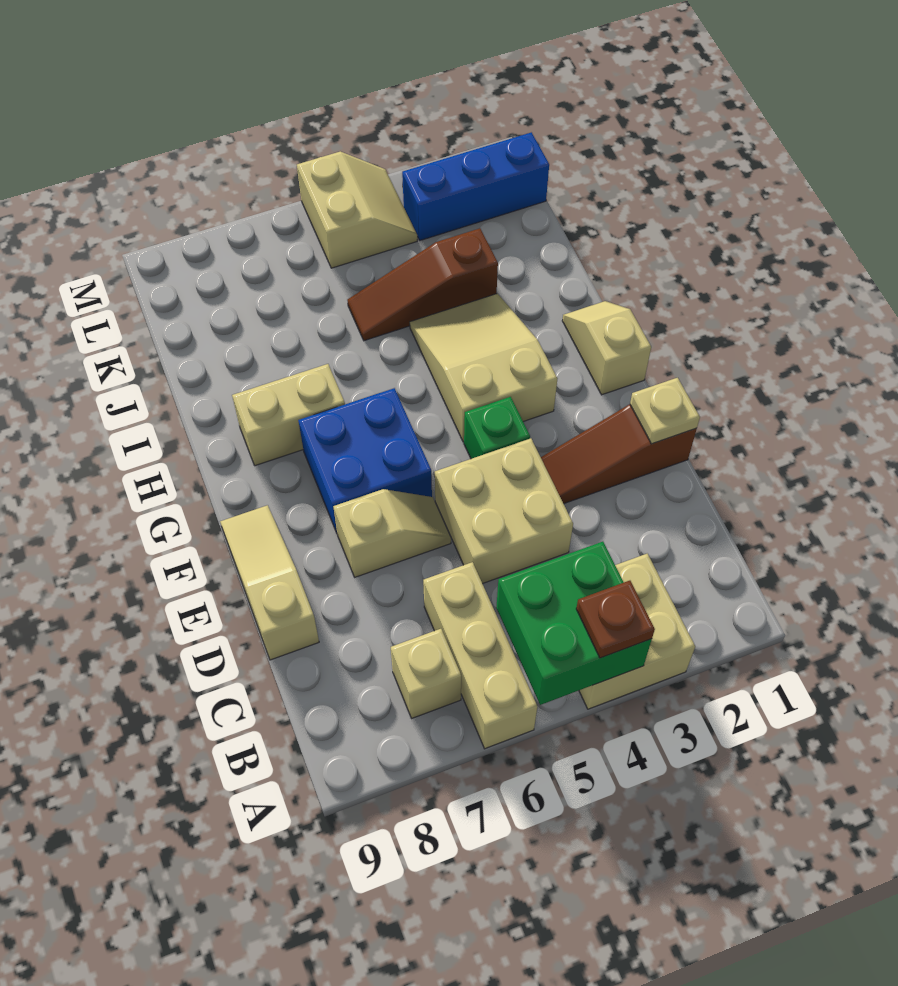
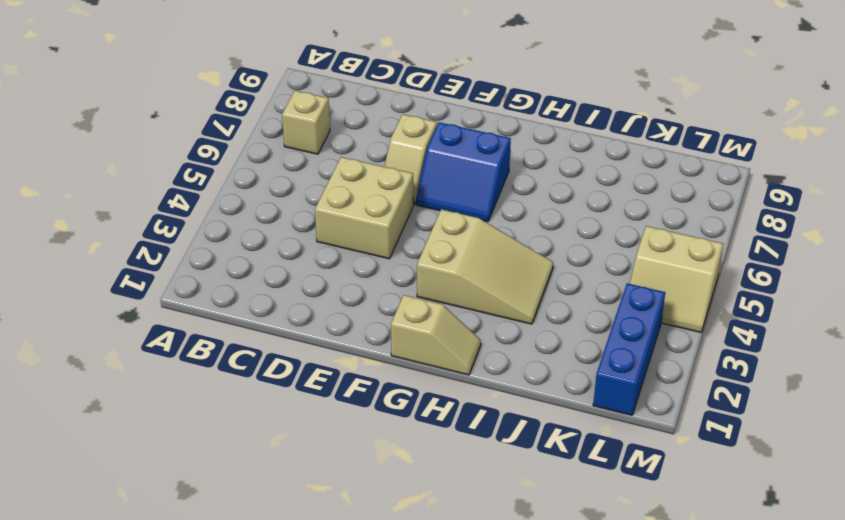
blue slope F6:G7 level 1 top 7 -> blue brick F6:G7 level 1
none -> tan brick A3:B4 level 1
none -> tan brick A6:C6 level 1
none -> tan slope D9:F9 level 1 top D

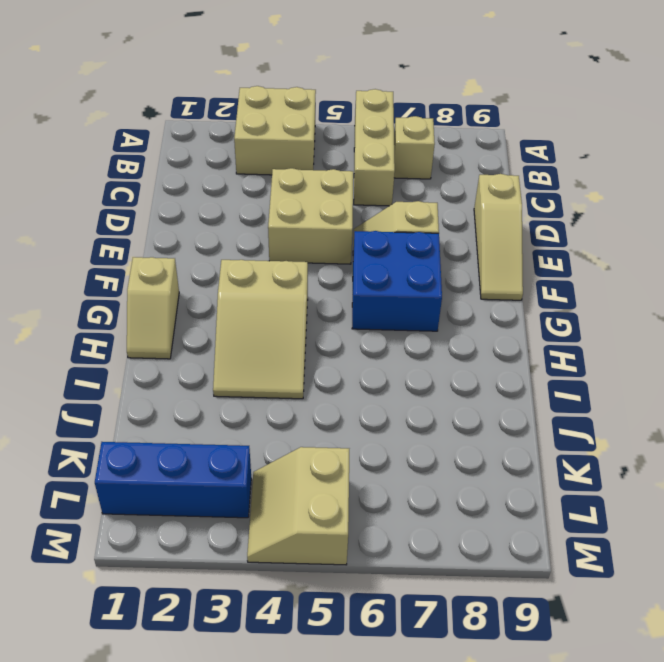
none -> brown slope E1:E3 level 1 top 1
none -> green brick F4 level 1
none -> tan brick H7:H8 level 1

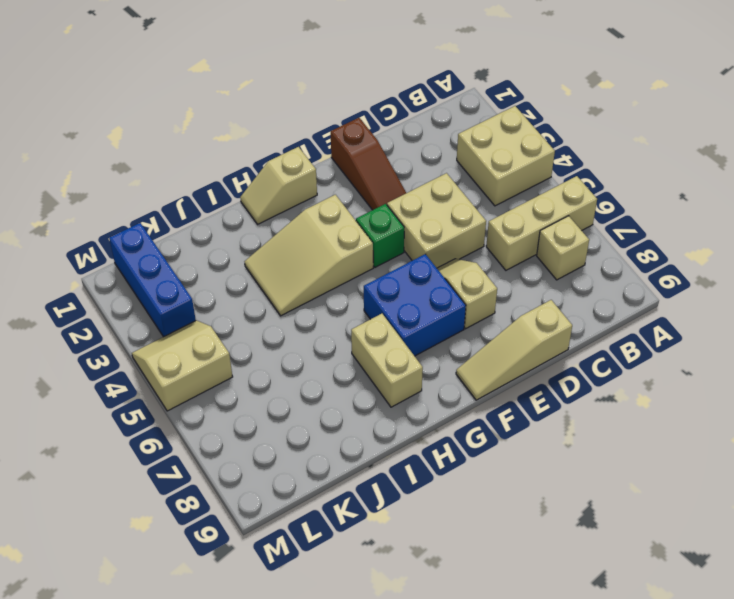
none -> brown slope J3:J5 level 1 top 3
none -> green brick A4:B5 level 2
none -> tan plate E1 level 2

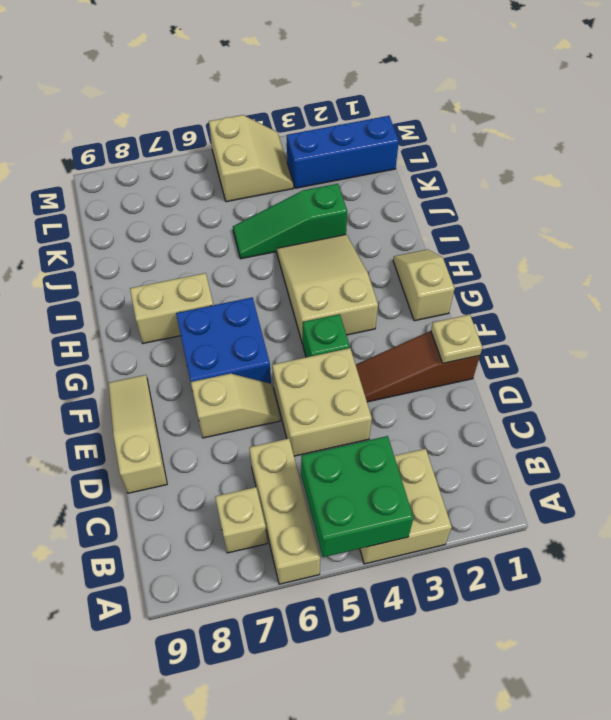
green slope J3:J5 level 1 top 3 -> brown slope J3:J5 level 1 top 3
none -> brown plate A4 level 3

